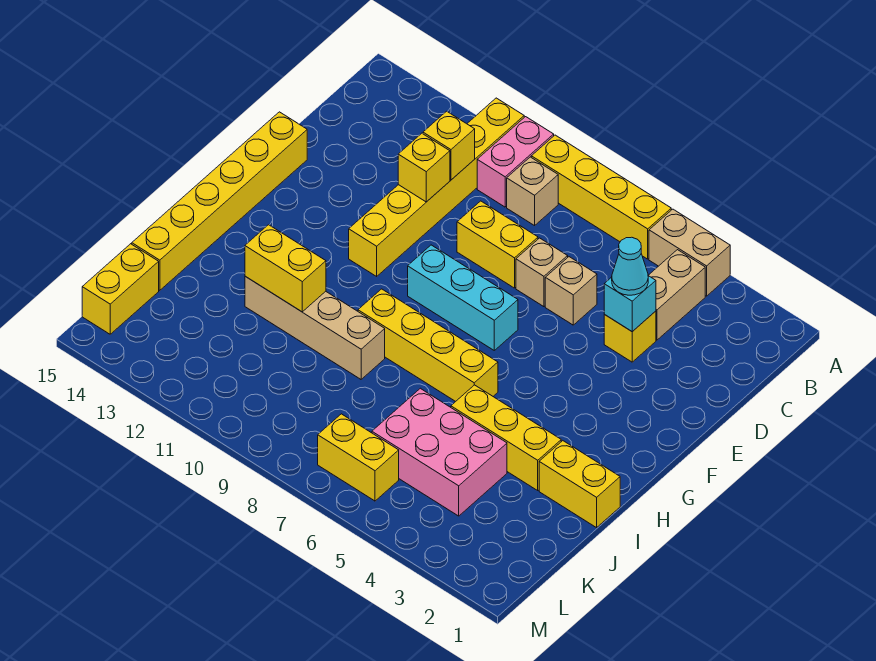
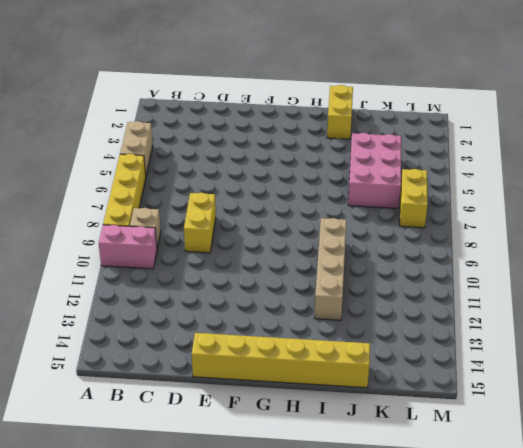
none -> yellow brick A11:F11 level 1
none -> tan brick B4:C4 level 1
none -> yellow brick D4 level 1

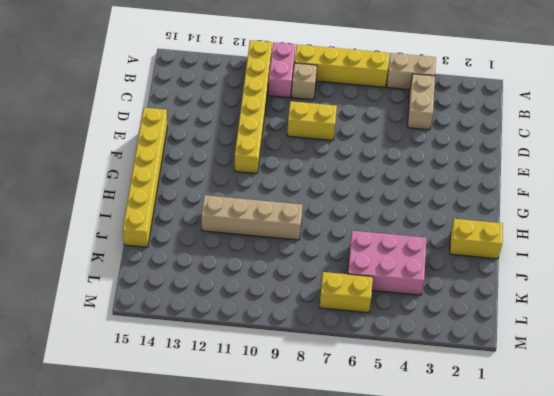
none -> yellow brick D4 level 1
none -> tan brick D6 level 1
none -> tan brick D7 level 1

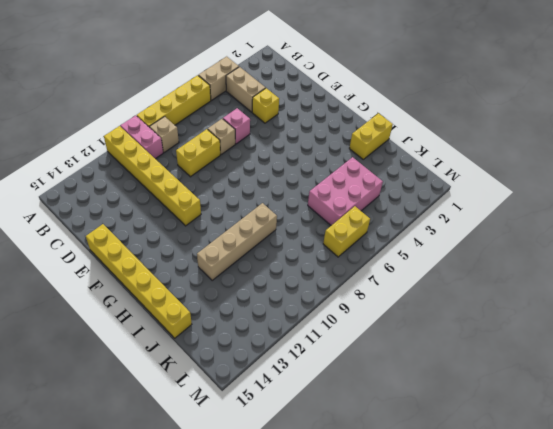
pink brick D6 level 1 -> tan brick D6 level 1
none -> cyan brick F7:F9 level 1
none -> yellow brick H6:H9 level 1
none -> yellow brick I3:I5 level 1

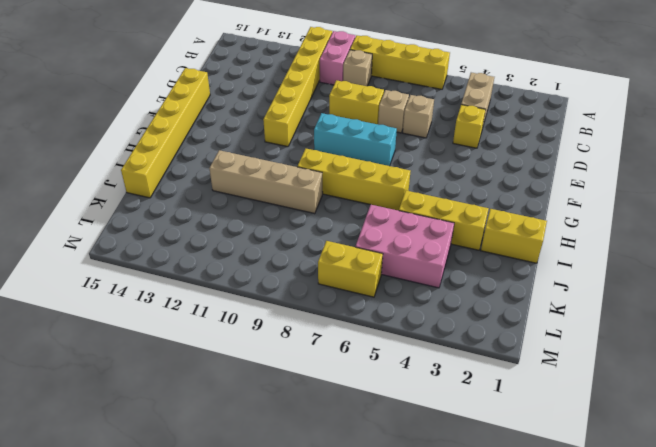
none -> tan brick A4:A5 level 1
none -> yellow brick K15:L15 level 1
none -> yellow brick C11 level 2

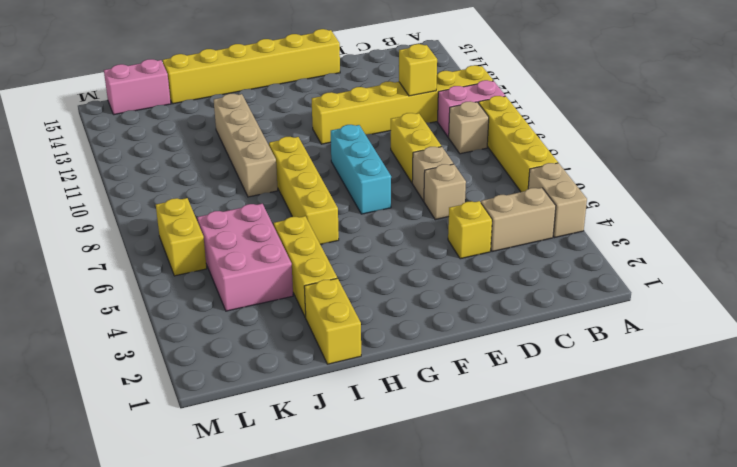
pink brick K15:L15 level 1 -> yellow brick K15:L15 level 1
none -> cyan brick D4 level 2
none -> yellow brick D11 level 2
none -> yellow brick I11:I12 level 2

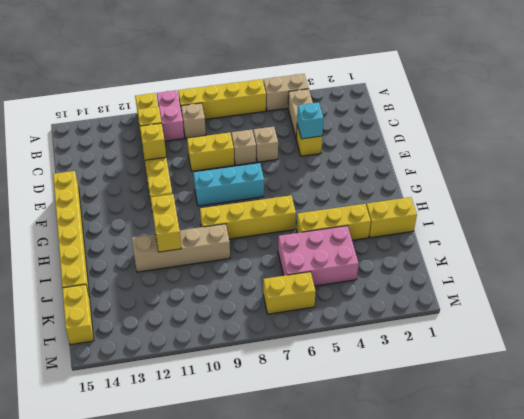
yellow brick H11:I11 level 2 -> yellow brick I11:I12 level 2
none -> cyan cone D4 level 3

